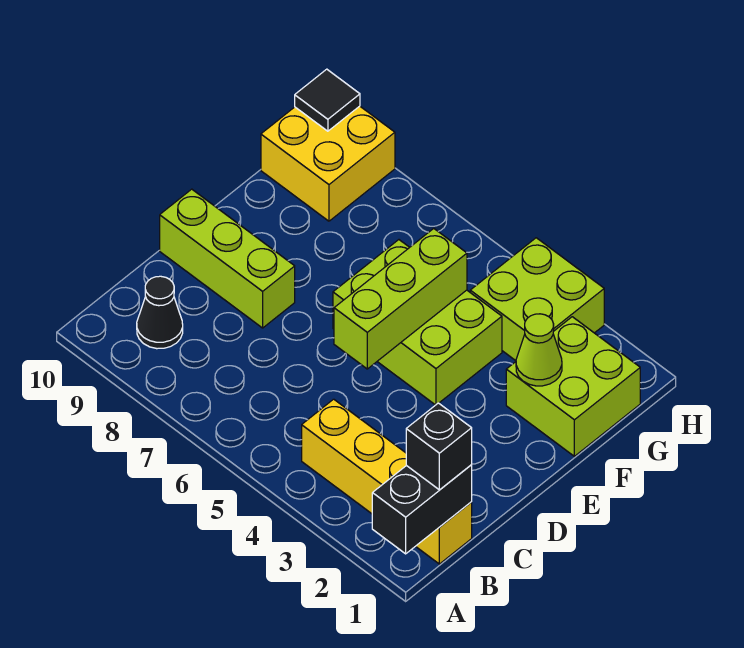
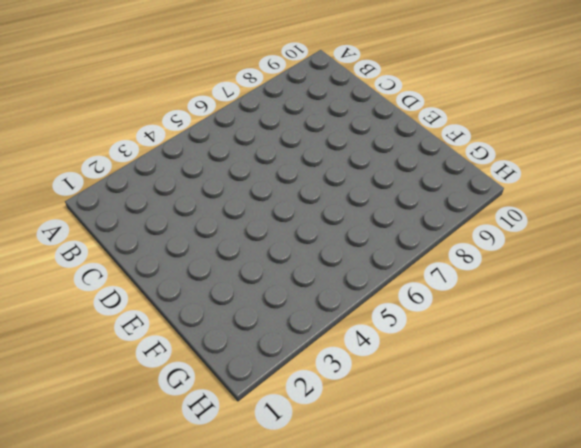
none -> yellow brick B1:B4 level 1
none -> black cone B9 level 1
none -> lime brick D8:D10 level 1

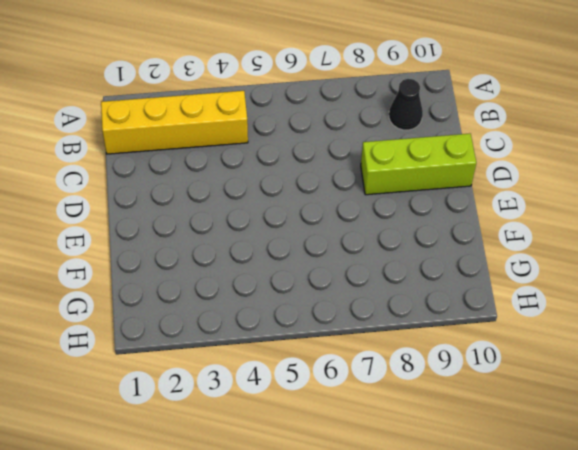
none -> lime brick E4:F6 level 1
none -> lime brick F1:G2 level 1
none -> lime brick G3:H4 level 1

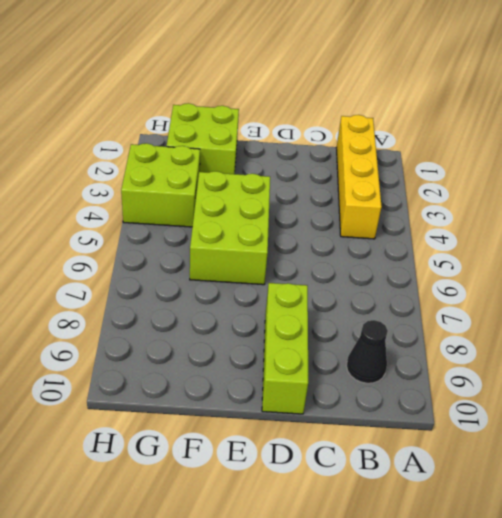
none -> yellow brick G9:H10 level 1
none -> black brick A1:B1 level 2
none -> lime brick D5:F5 level 2

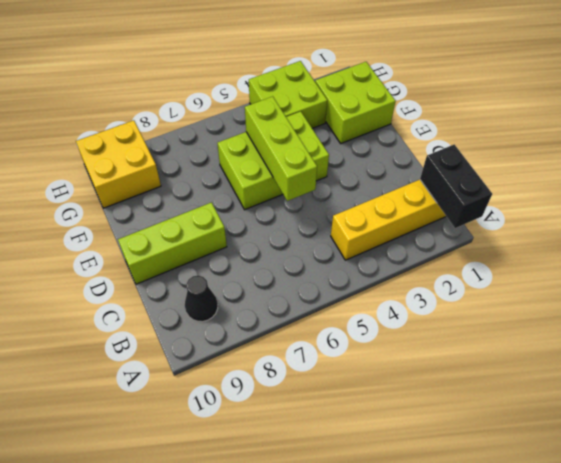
none -> lime cone F2 level 2
none -> black tile H10 level 2
none -> black brick B1 level 3

